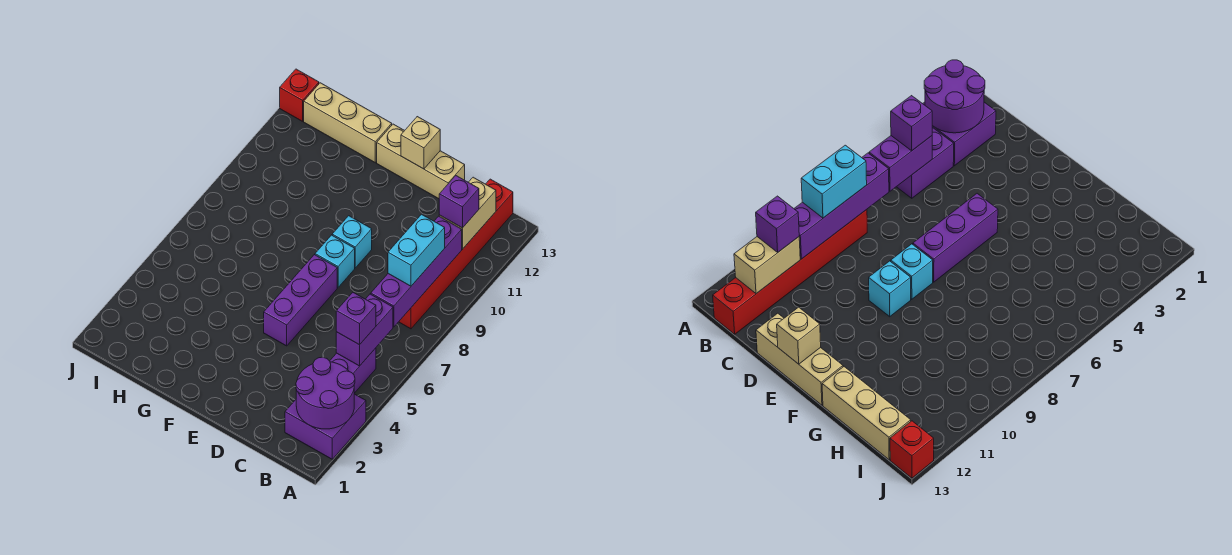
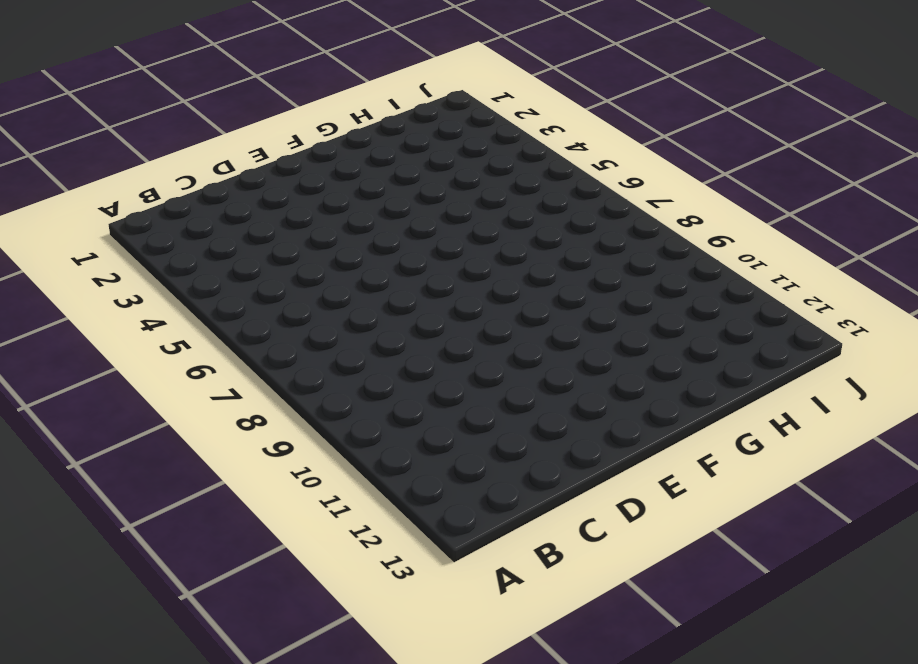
none -> purple brick A2:B3 level 1
none -> purple brick B4:B5 level 1
none -> red brick B8:B13 level 1

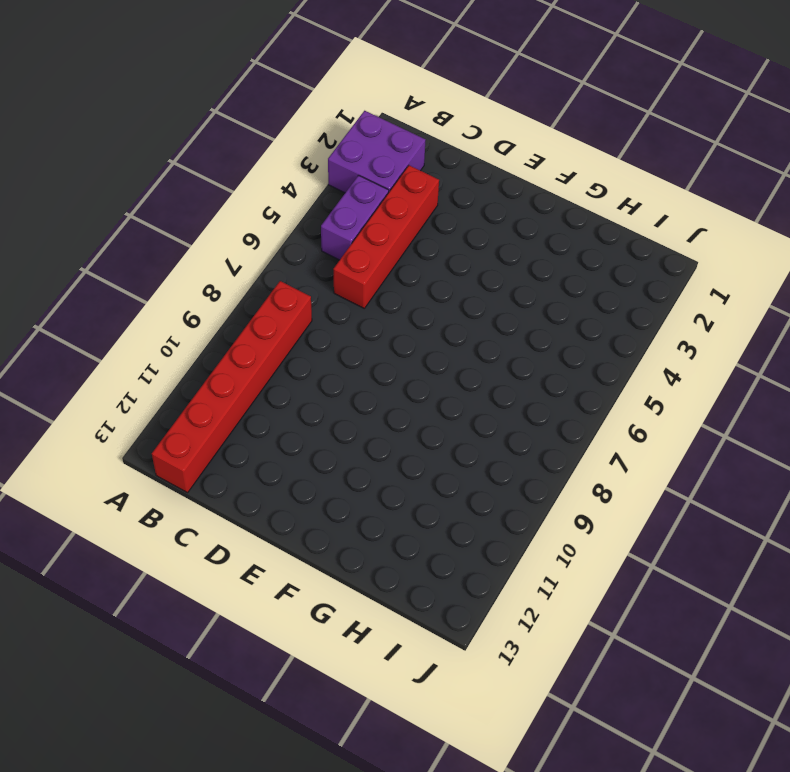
red brick C3:C6 level 1 -> none
none -> tan brick D13:F13 level 1
none -> purple brick E5:E7 level 1
none -> cyan brick E8 level 1

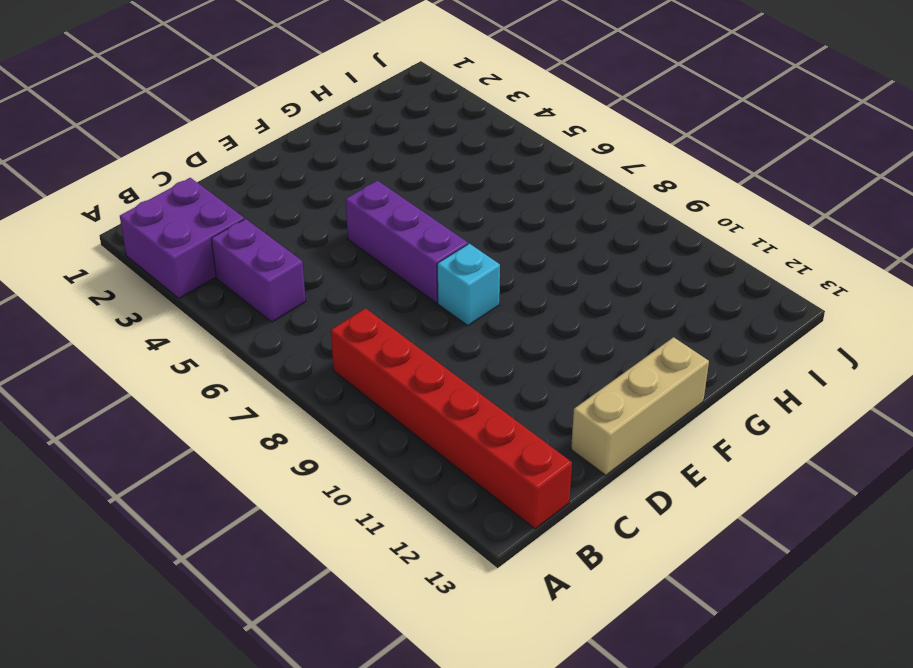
none -> cyan brick E9 level 1
none -> tan brick G13:I13 level 1
none -> red brick J13 level 1

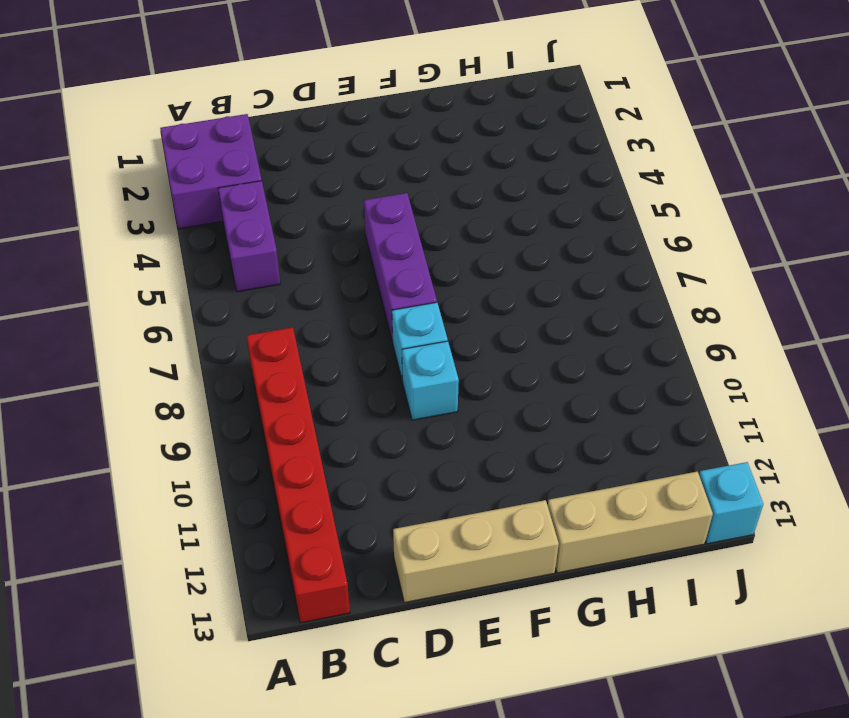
cyan brick J13 level 1 -> red brick J13 level 1
none -> purple round brick A2:B3 level 2
none -> purple brick B5:B6 level 2
none -> purple brick B7:B10 level 2

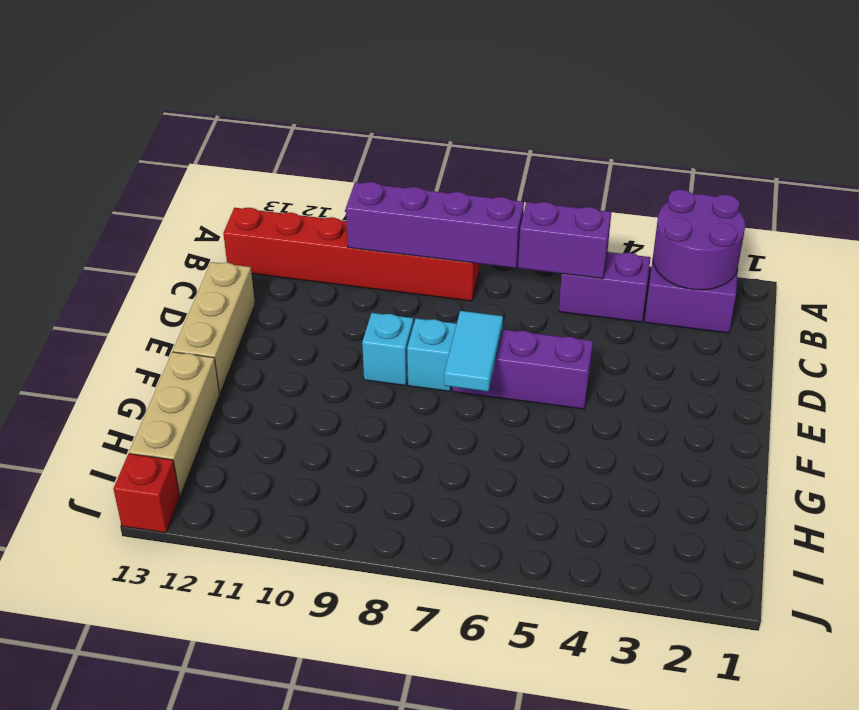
cyan tile E7:F7 level 2 -> none
none -> tan brick B11:B12 level 2
none -> tan brick E13 level 2
none -> purple brick B5 level 3

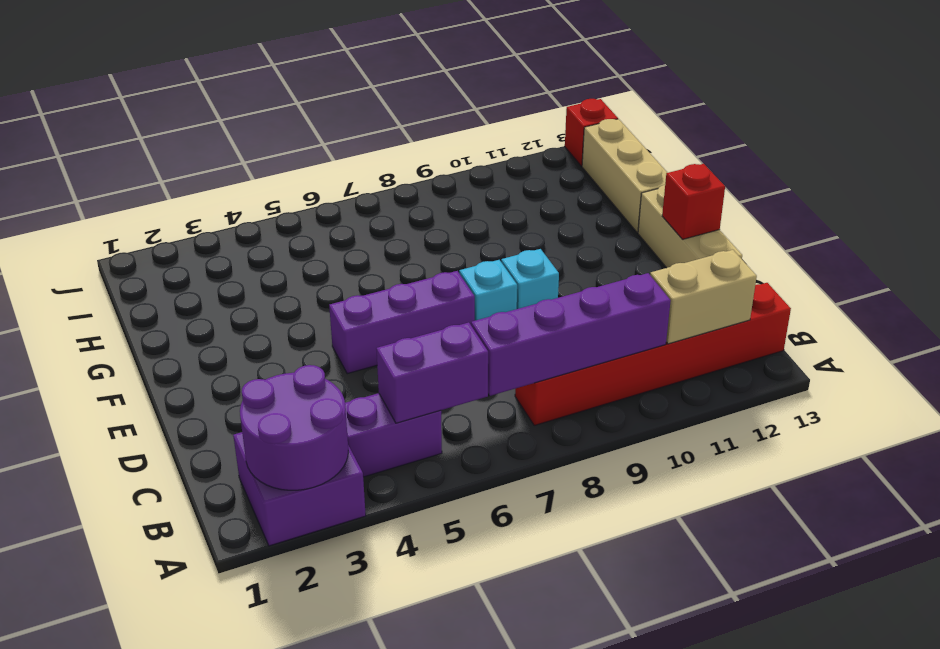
red brick E13 level 2 -> tan brick E13 level 2
none -> purple brick B5 level 3
none -> cyan brick B8:B9 level 3
none -> purple brick B11 level 3

